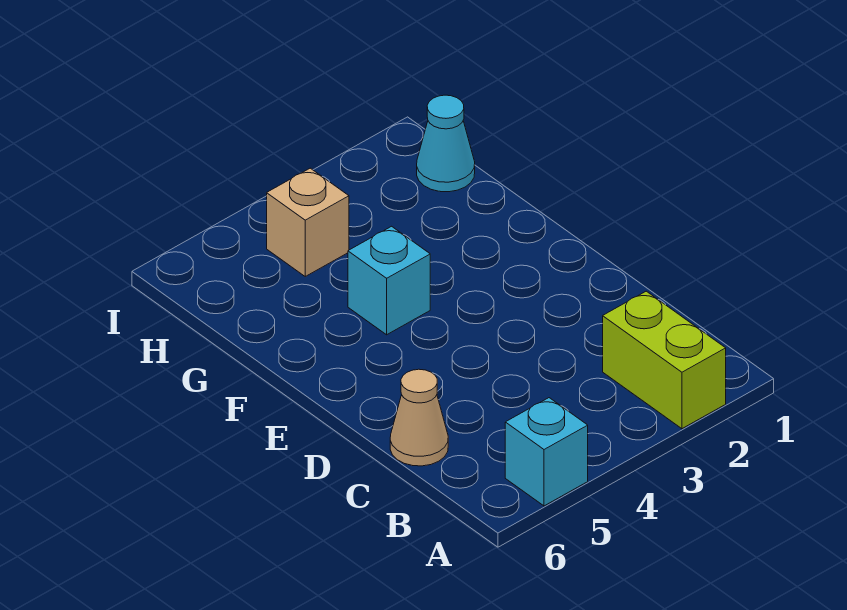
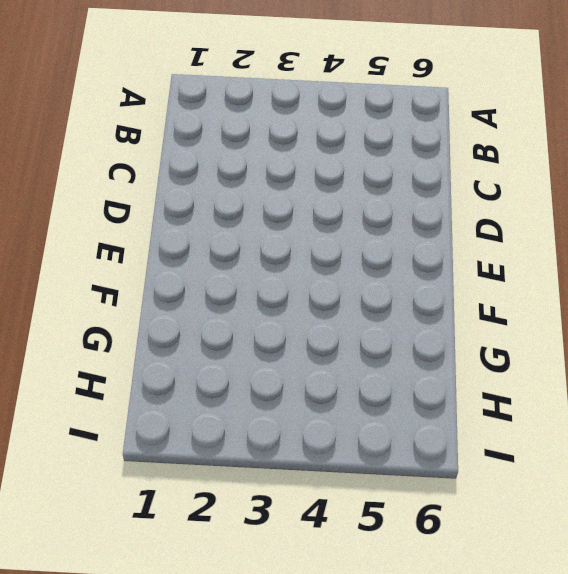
none -> lime brick A2:B2 level 1
none -> cyan brick A5 level 1

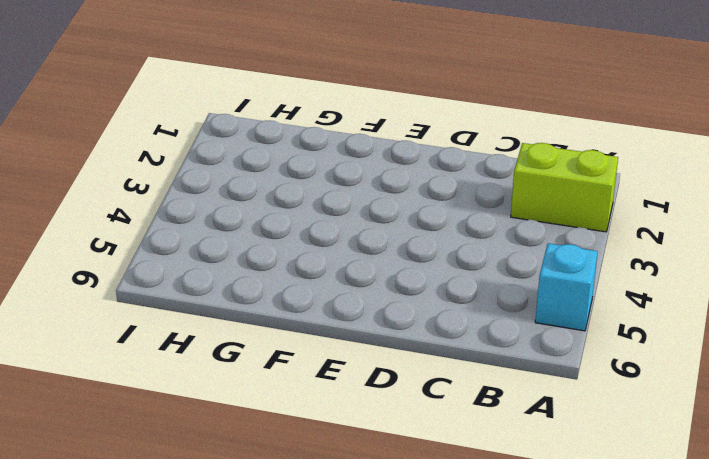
none -> tan cone C6 level 1
none -> cyan brick F4 level 1

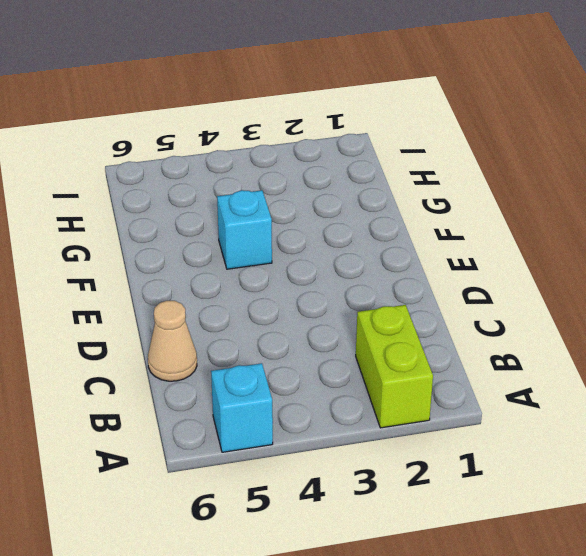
none -> cyan cone H1 level 1
none -> tan brick H4 level 1

